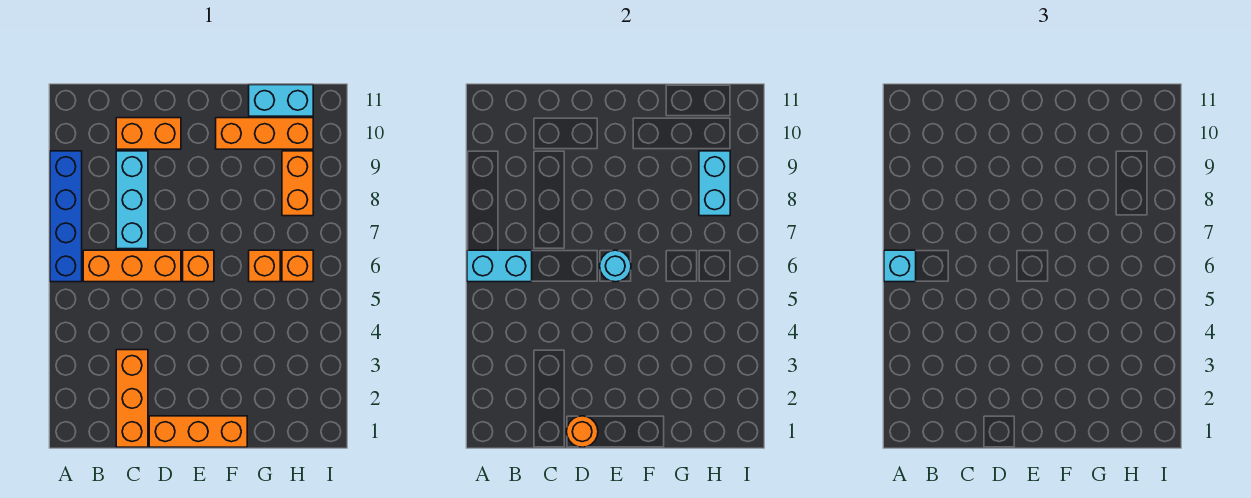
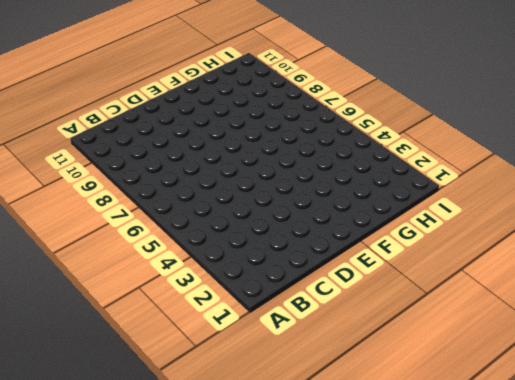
none -> blue brick A6:A9 level 1
none -> orange brick B6:D6 level 1
none -> orange brick C1:C3 level 1

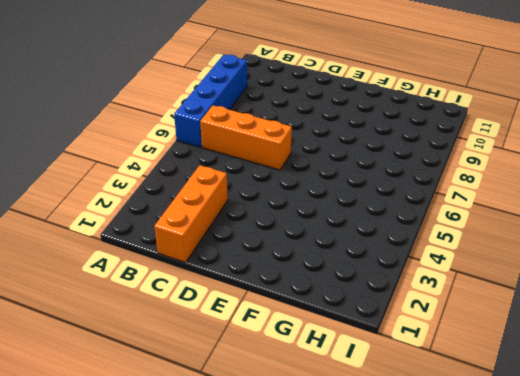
none -> cyan brick C7:C9 level 1
none -> orange brick C10:D10 level 1
none -> orange brick D1:F1 level 1

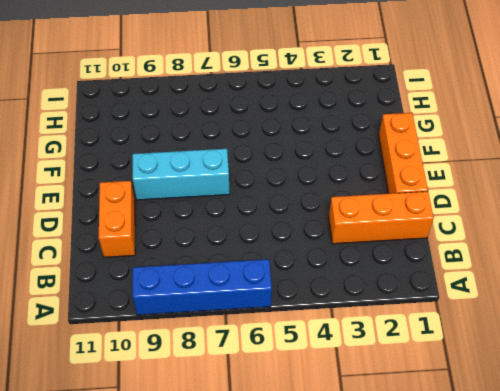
cyan brick E7:E9 level 1 -> cyan brick C7:C9 level 1
none -> orange brick B6:D6 level 1
none -> orange brick E6 level 1
none -> orange brick F10:H10 level 1

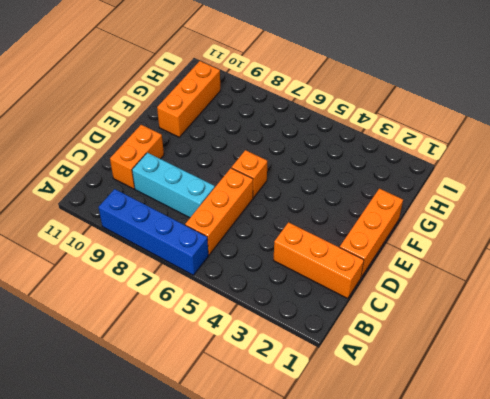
none -> orange brick G6 level 1
none -> cyan brick G11:H11 level 1
none -> orange brick H6 level 1

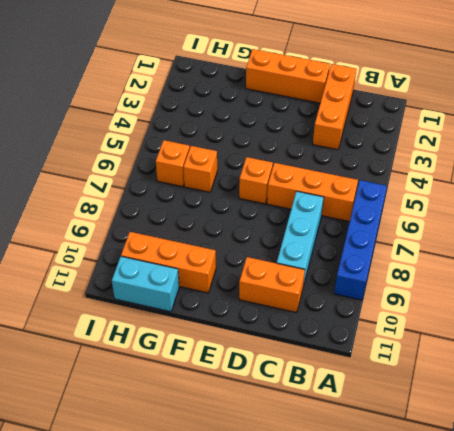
none -> orange brick H8:H9 level 1
none -> cyan brick A6:B6 level 2
none -> orange round brick D1 level 2

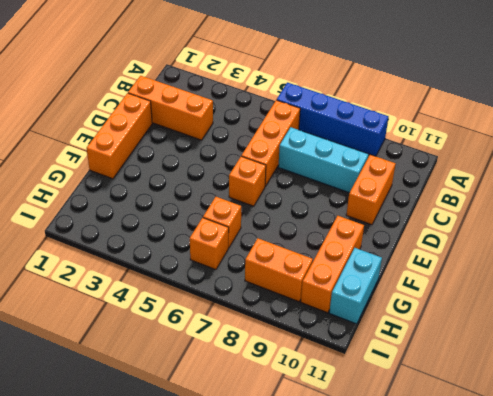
none -> cyan brick A6:B6 level 2
none -> orange round brick D1 level 2
none -> cyan round brick E6 level 2

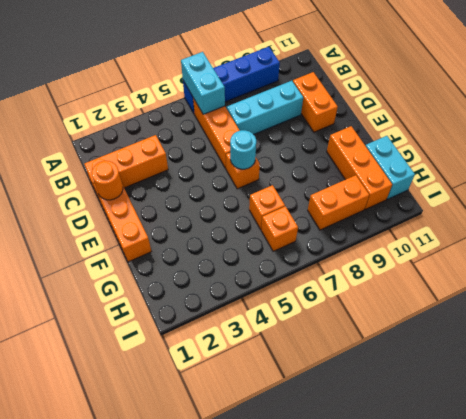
none -> cyan brick H8:H9 level 2
none -> cyan brick A6 level 3

